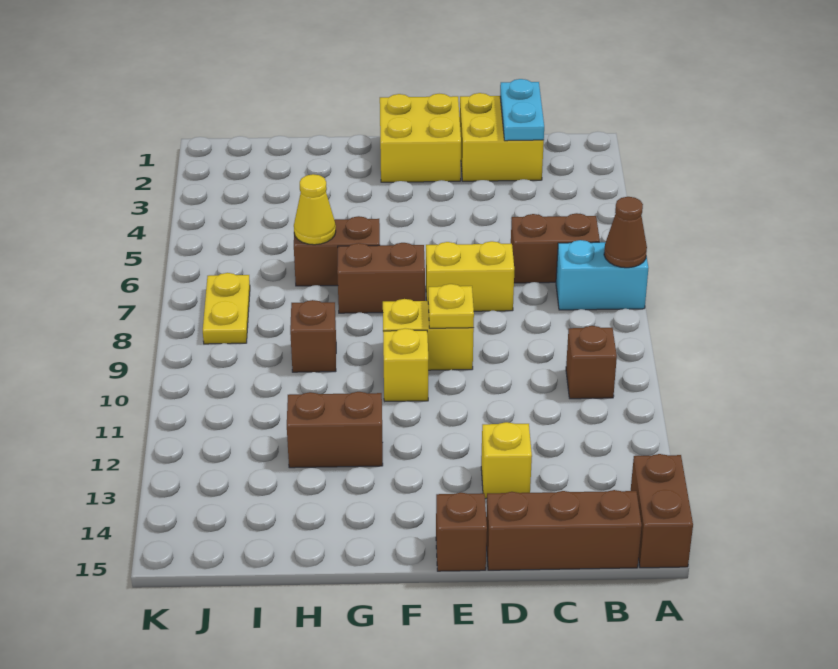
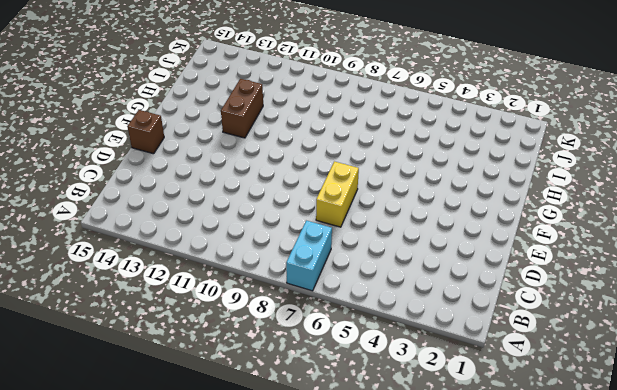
none -> brown brick A14:A15 level 1
none -> brown brick B6:C6 level 1
none -> brown brick B10 level 1

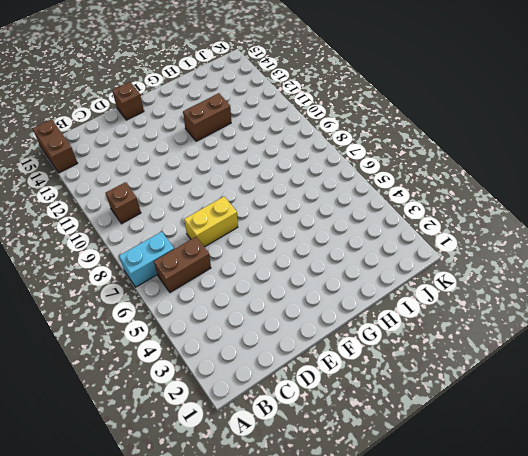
none -> brown brick B15:D15 level 1
none -> yellow brick C1:D2 level 1
none -> yellow brick D13 level 1

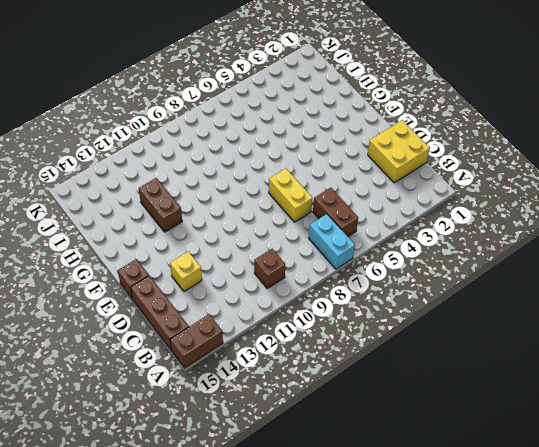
none -> yellow brick E1:F2 level 1
none -> yellow brick E9:F9 level 1
none -> brown brick F7:G7 level 1

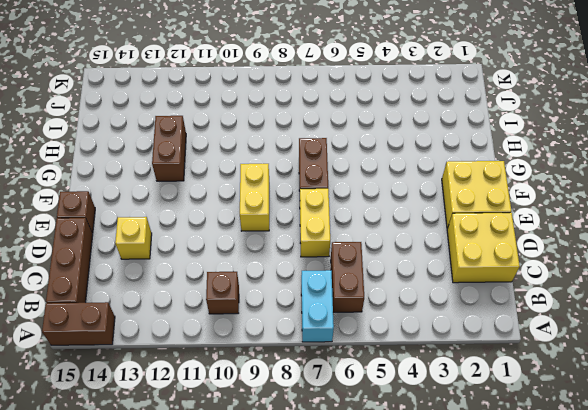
none -> yellow brick F10 level 1
none -> brown brick G6:H6 level 1
none -> brown brick H9 level 1

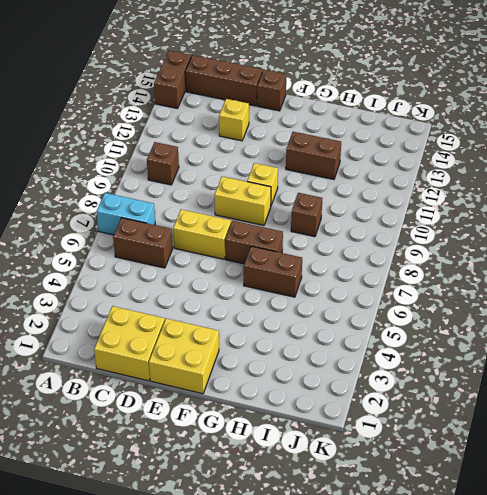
none -> yellow plate J7:J8 level 1
none -> brown cone A7 level 2
none -> cyan plate C1:C2 level 2

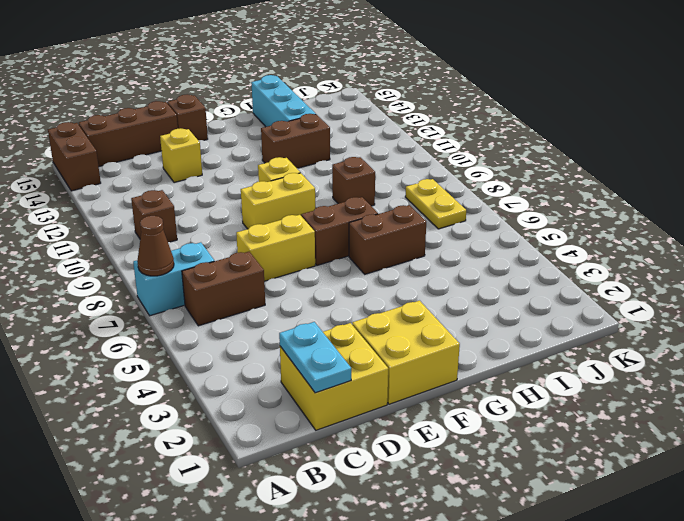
cyan brick H13:H15 level 1 -> none
none -> yellow plate E9 level 2
none -> yellow cone H6 level 2

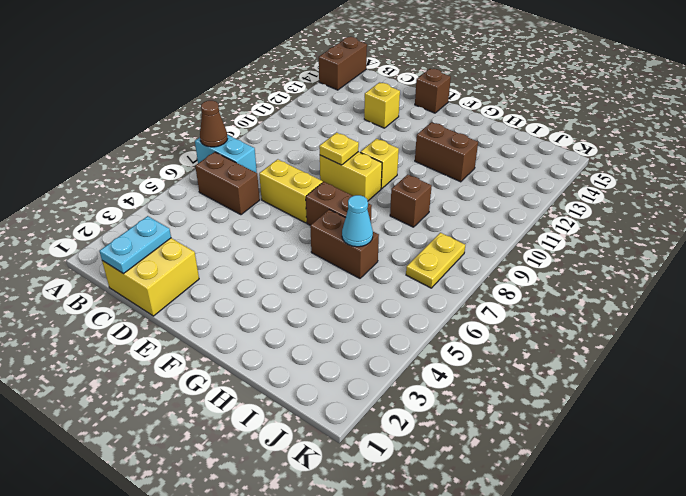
cyan cone H6 level 2 -> yellow cone H6 level 2
none -> brown brick B10 level 1
none -> brown brick B15:D15 level 1
none -> yellow brick E1:F2 level 1

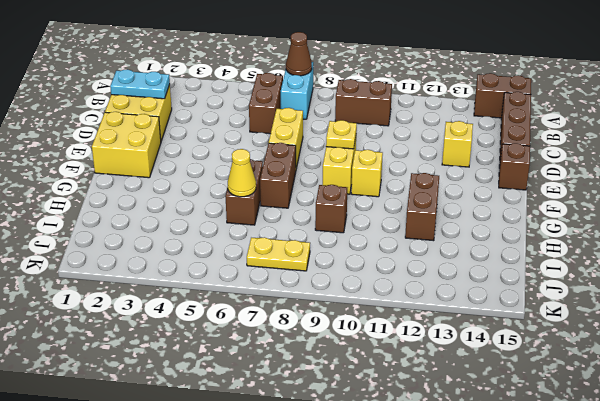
brown brick B9:B10 level 1 -> brown brick B10 level 1

